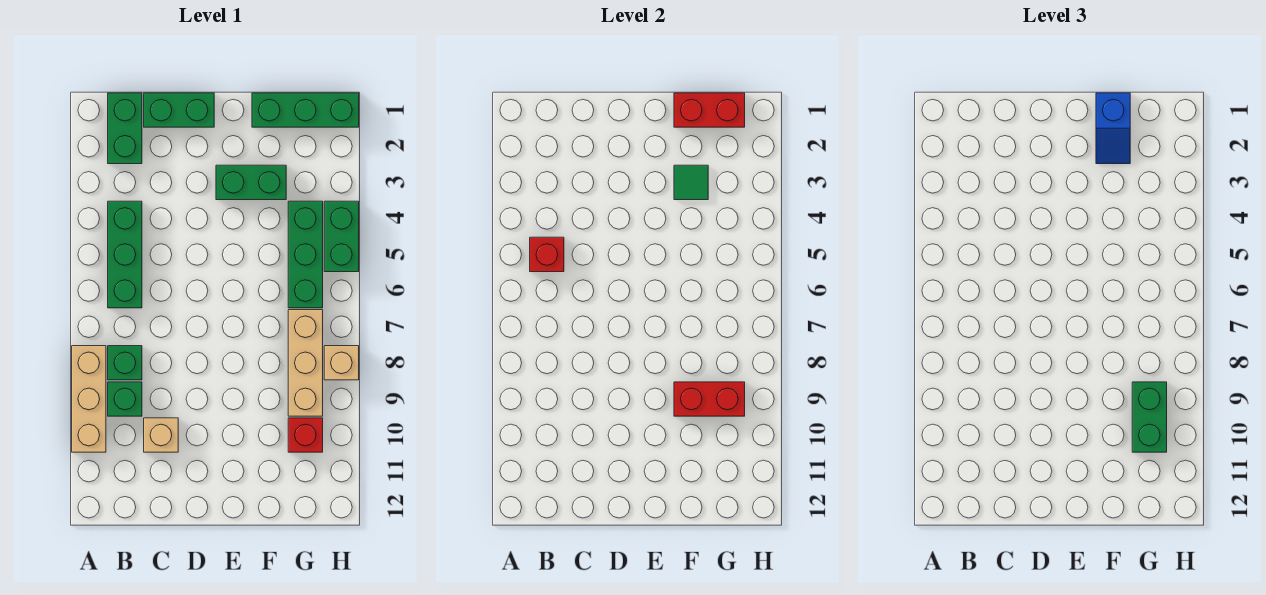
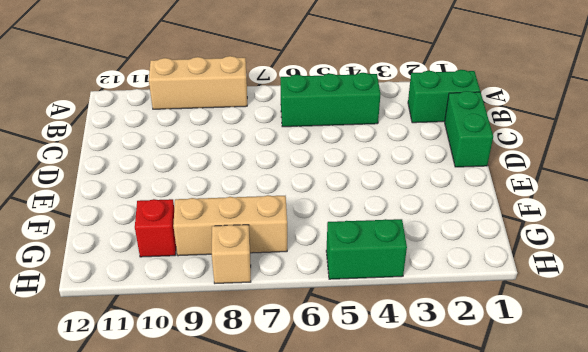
none -> green brick B8 level 1
none -> green brick B9 level 1
none -> tan brick C10 level 1

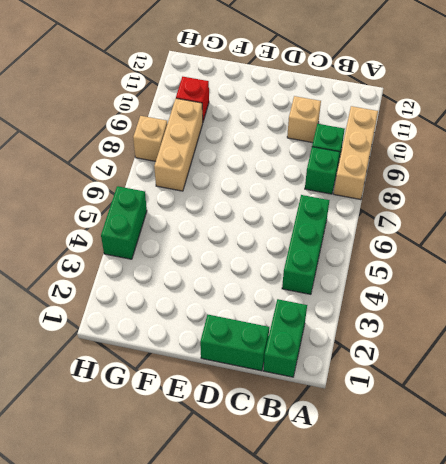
none -> green brick E3:F3 level 1
none -> green brick F1:H1 level 1
none -> green brick G4:G6 level 1

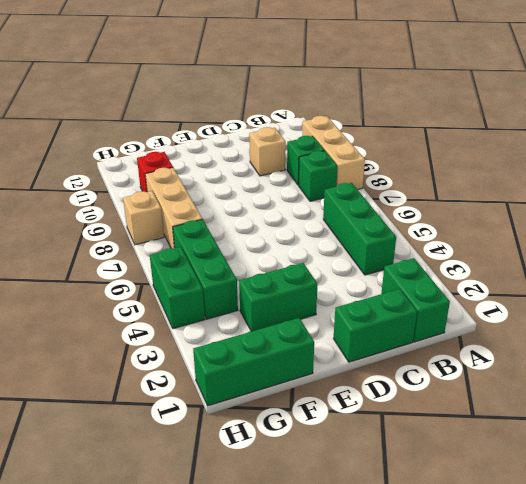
none -> red brick B5 level 2
none -> red brick F1:G1 level 2
none -> green tile F3 level 2

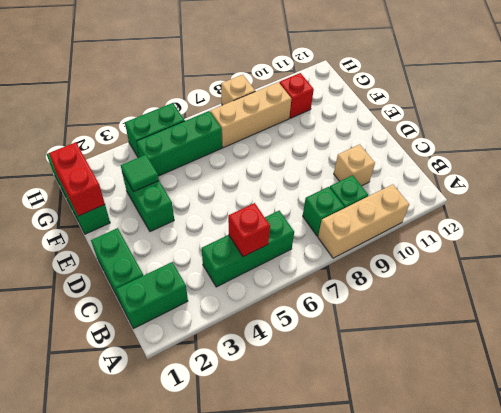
none -> red brick F9:G9 level 2
none -> blue slope F1:F2 level 3 top 1
none -> green brick G9:G10 level 3

